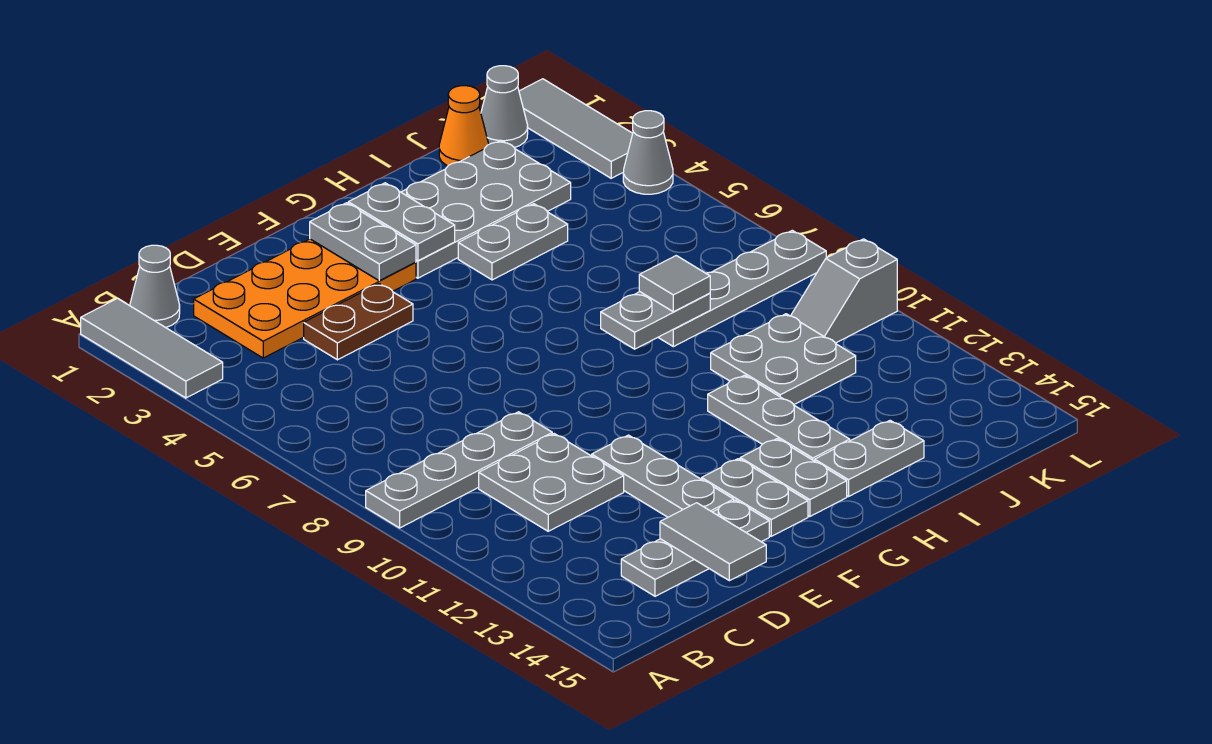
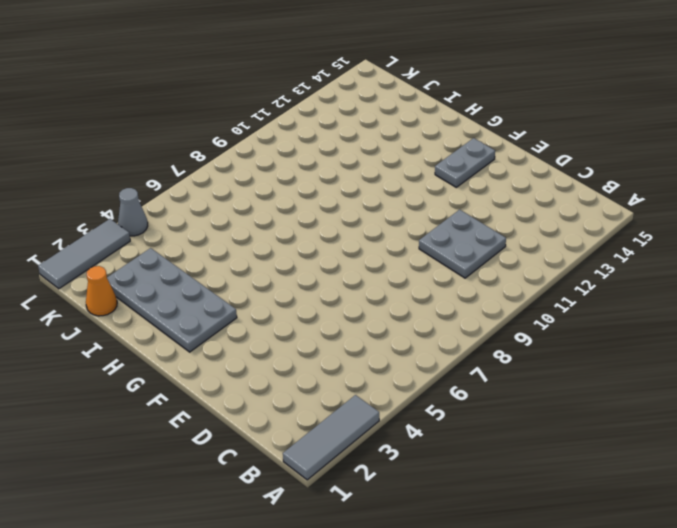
none -> grey plate A9:D9 level 1
none -> grey cone B1 level 1
none -> orange plate C2:F3 level 1

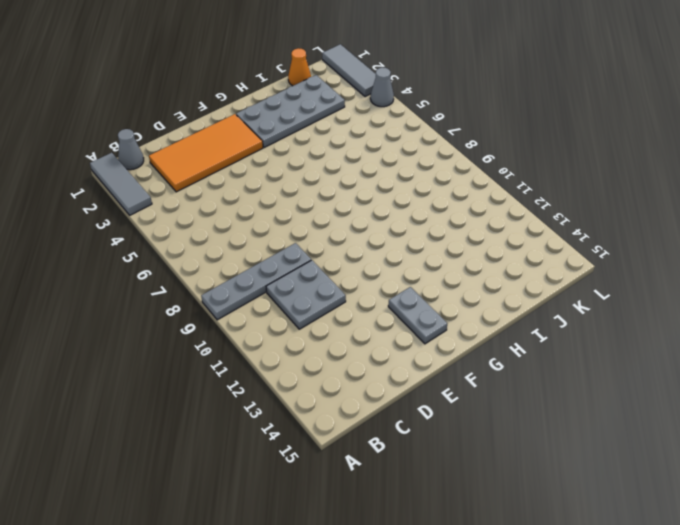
orange tile C2:F3 level 1 -> orange plate C2:F3 level 1
none -> grey plate C14:E14 level 1
none -> brown plate D4:E4 level 1
none -> grey plate E11:E13 level 1

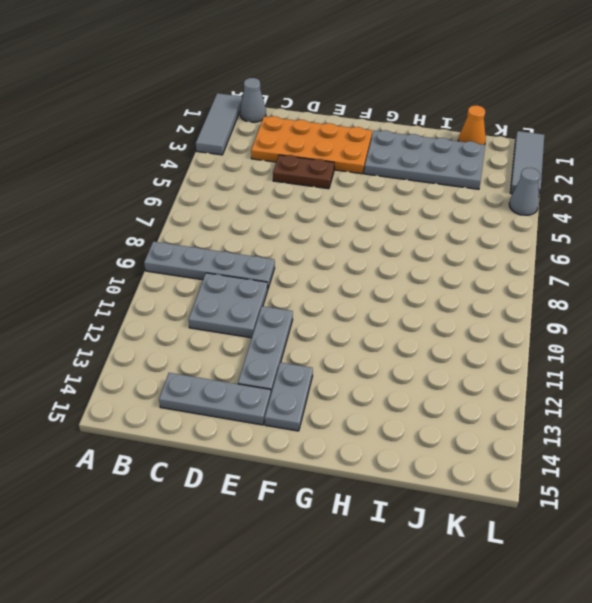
none -> grey plate G13:G14 level 1
none -> grey plate H4:I4 level 1
none -> grey plate H11:H13 level 1

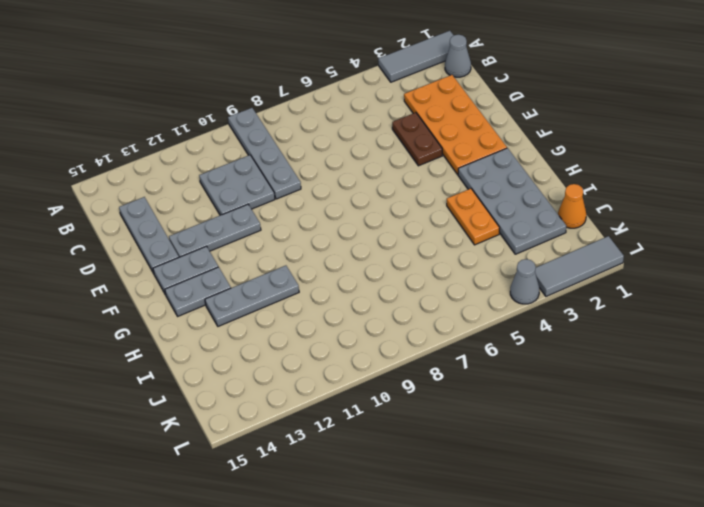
orange plate H4:I4 level 1 -> grey plate H4:I4 level 1
none -> grey plate H14:I14 level 1
none -> grey plate I8:L8 level 1
none -> grey plate I10:J11 level 1

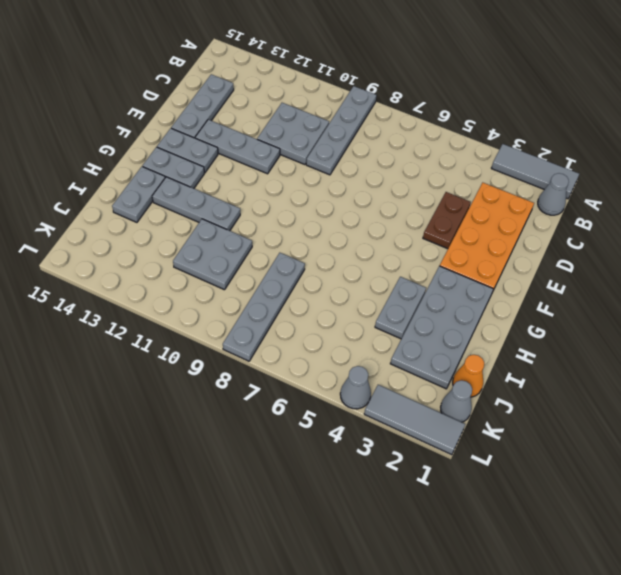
none -> grey slope K10:L10 level 1 top L
none -> grey tile D14:D15 level 2
none -> grey plate F2:F3 level 2

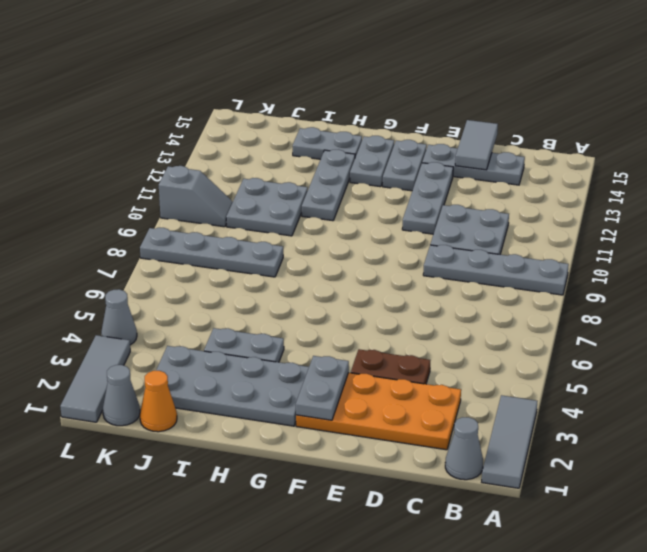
none -> grey plate G2:G3 level 2
none -> grey plate H8:I8 level 2
none -> grey tile I8 level 3

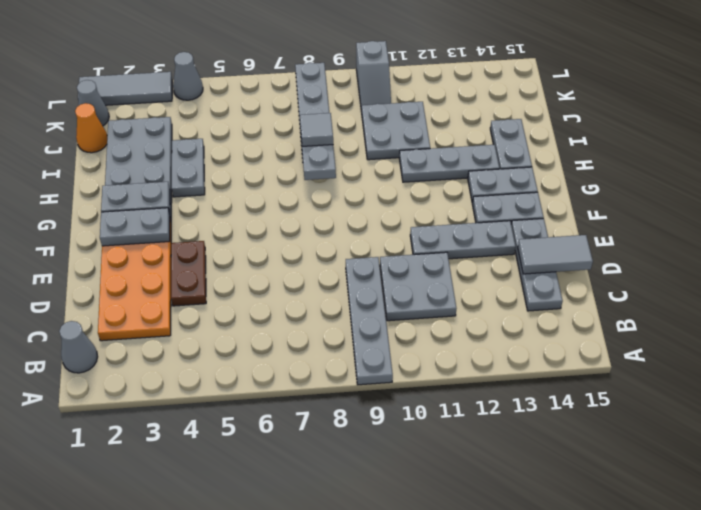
none -> grey tile A1:A3 level 1

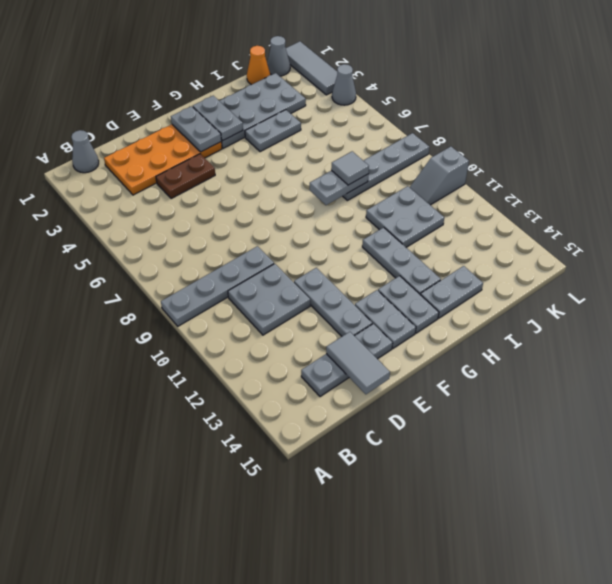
none -> grey tile A1:A3 level 1

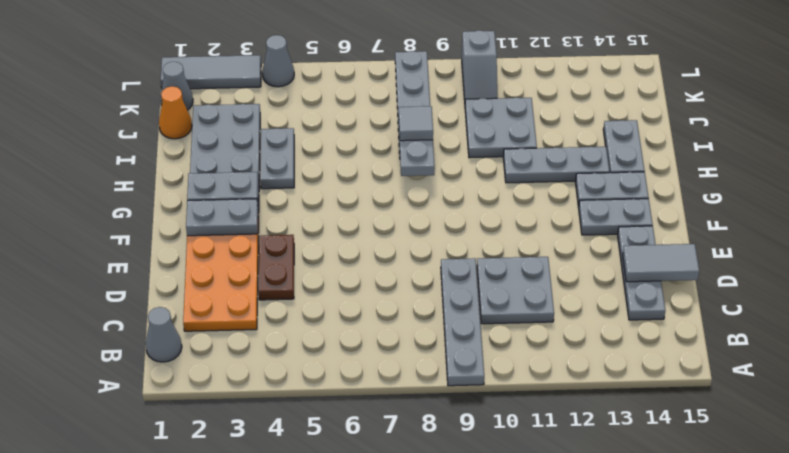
none -> grey tile A1:A3 level 1
none -> grey plate E11:E13 level 1

